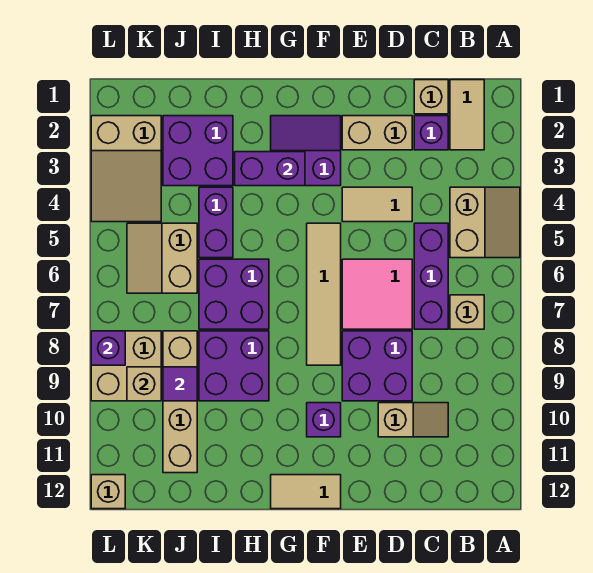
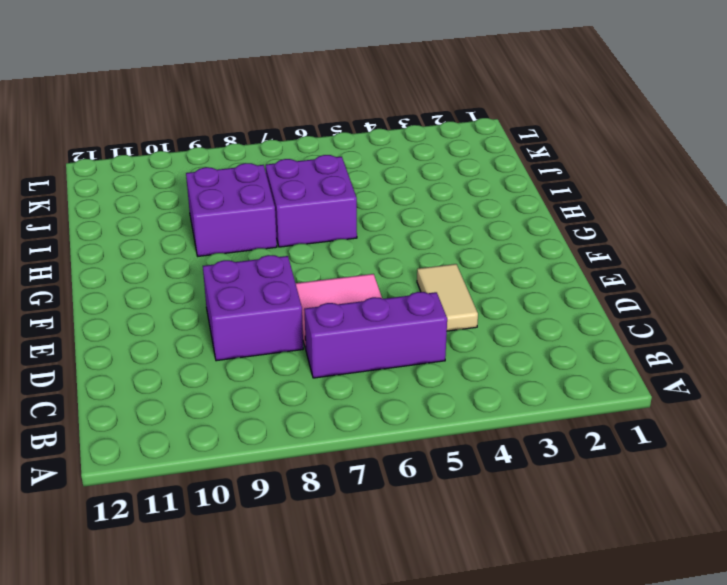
none -> tan slope A4:B5 level 1 top B
none -> tan tile B1:B2 level 1
none -> tan brick B7 level 1

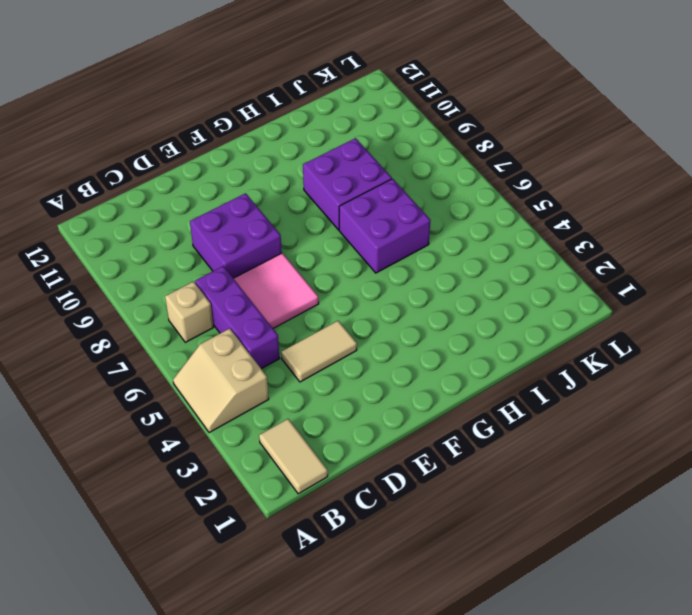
none -> tan brick C1 level 1
none -> purple brick C2 level 1
none -> tan slope C10:D10 level 1 top D

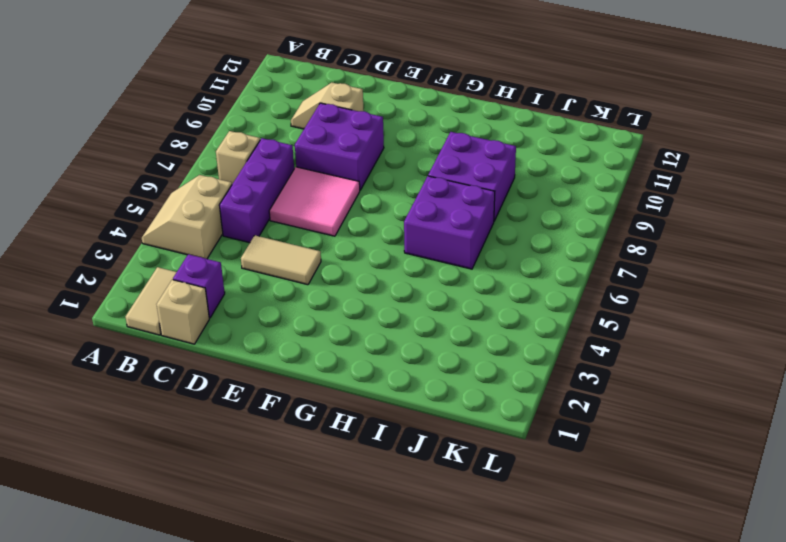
none -> tan brick D2:E2 level 1
none -> purple slope F2:G3 level 1 top 3
none -> tan tile F5:F8 level 1

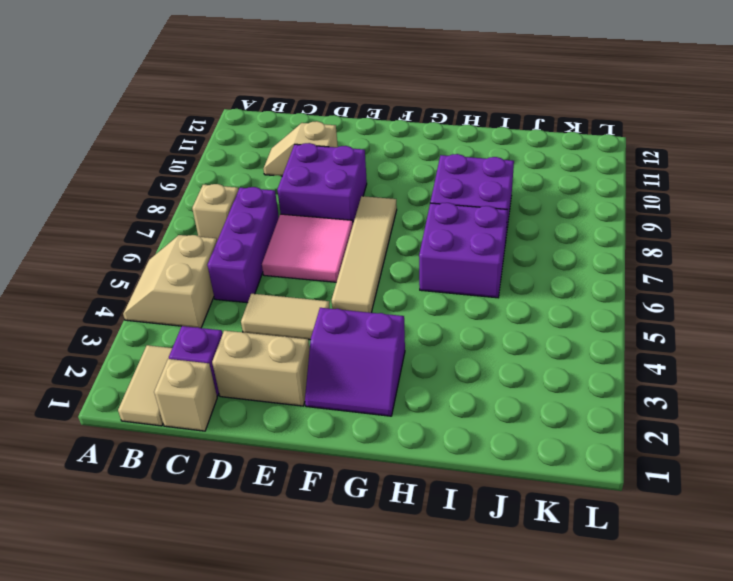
none -> purple brick F10 level 1
none -> tan tile F12:G12 level 1
none -> purple brick I2:J3 level 1

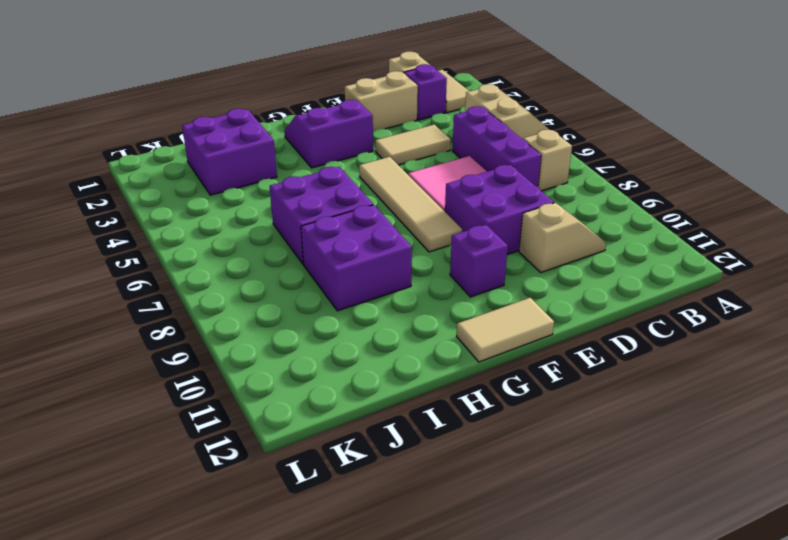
none -> purple brick I4:I5 level 1
none -> tan slope J5:K6 level 1 top J
none -> tan brick J8:J11 level 1

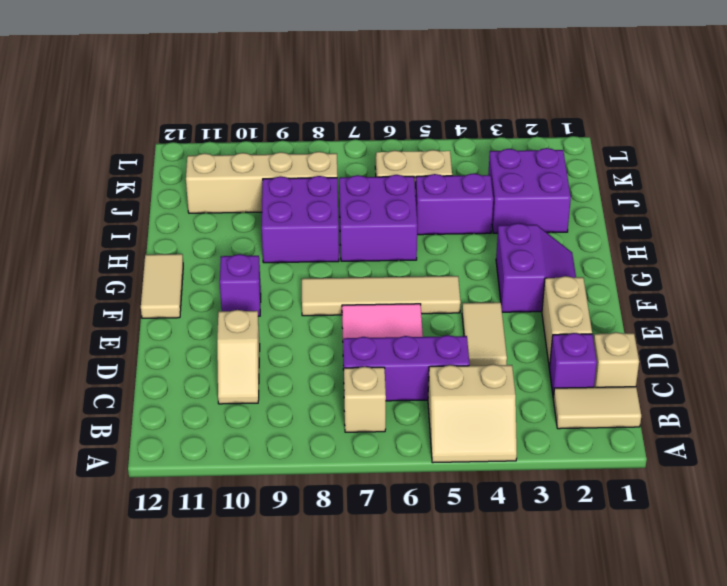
none -> purple brick D8:E9 level 1
none -> tan slope K2:L4 level 1 top 2
none -> tan brick K8:L9 level 1

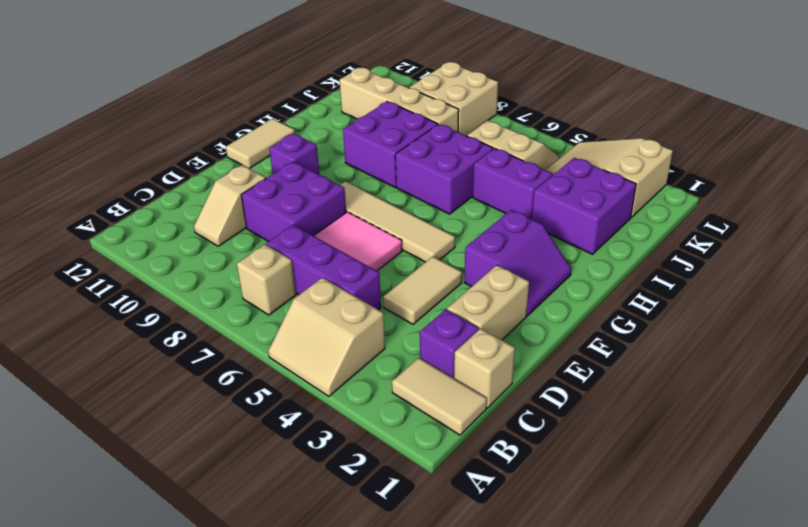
none -> tan brick L12 level 1
none -> purple brick G3:H3 level 2
none -> purple tile J9 level 2

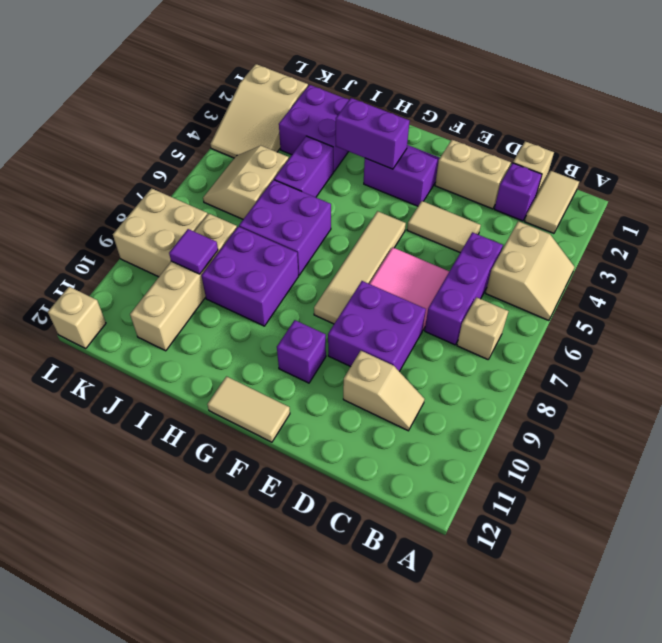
none -> tan brick K9 level 2
none -> purple brick L8 level 2

